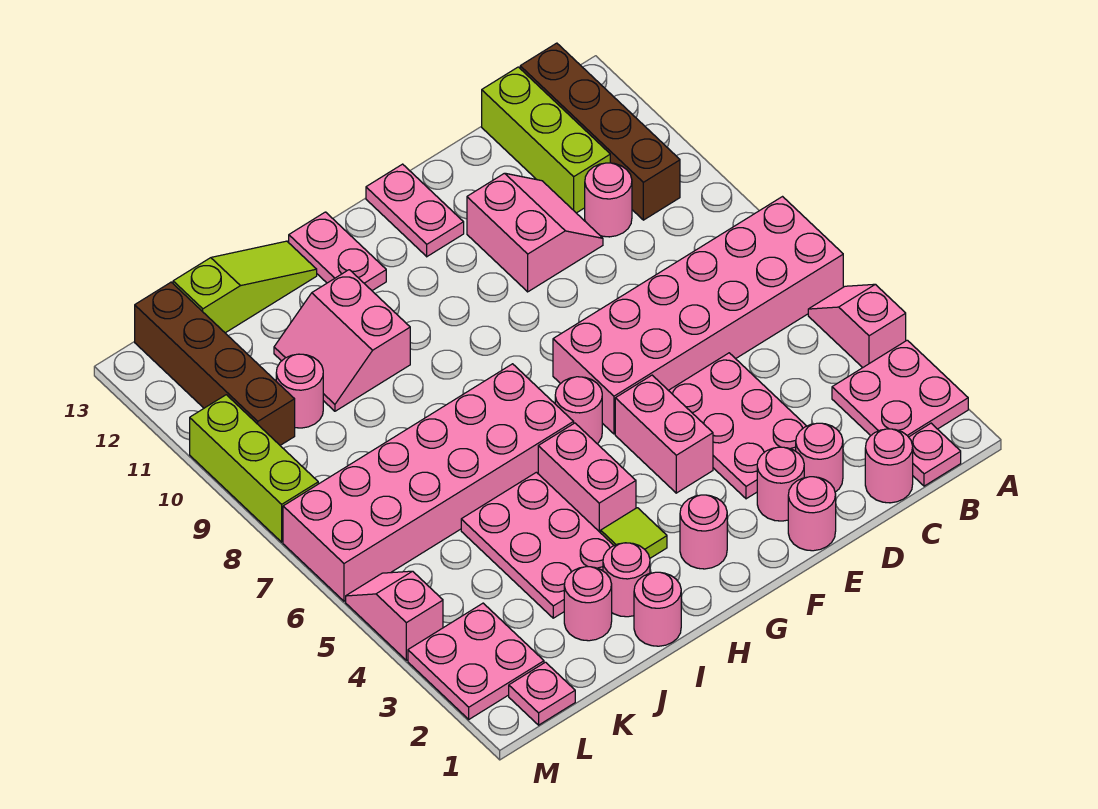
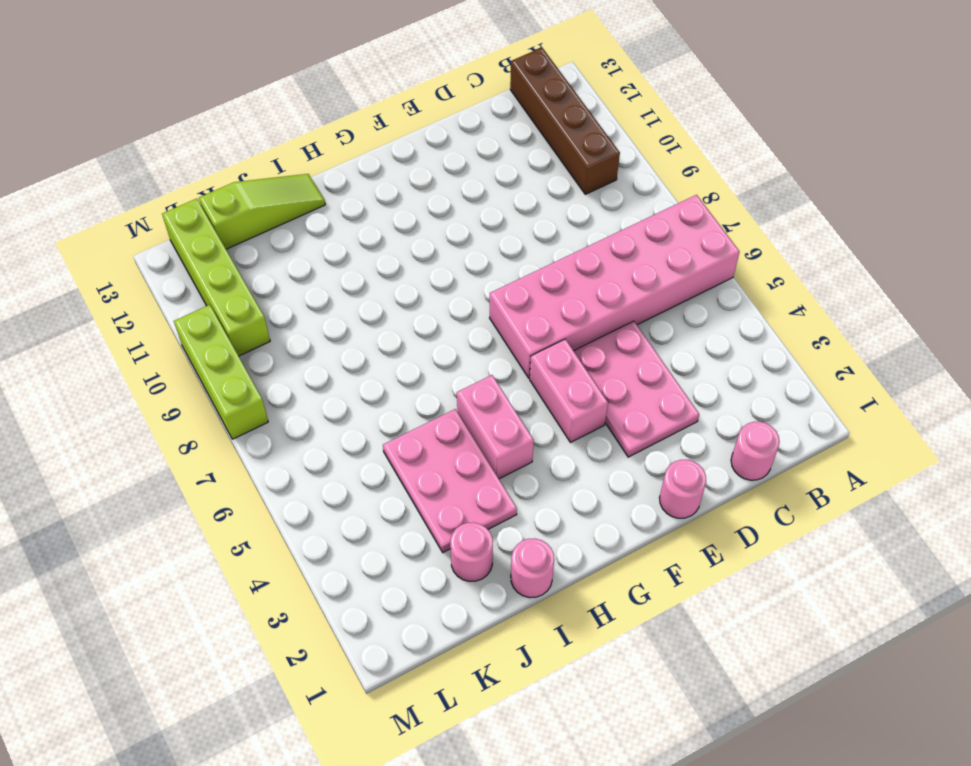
lime brick L10:L13 level 1 -> brown brick L10:L13 level 1
none -> pink plate A2:B3 level 1
none -> pink slope A4:A5 level 1 top 4
none -> pink plate B1 level 1
none -> pink round brick C10 level 1

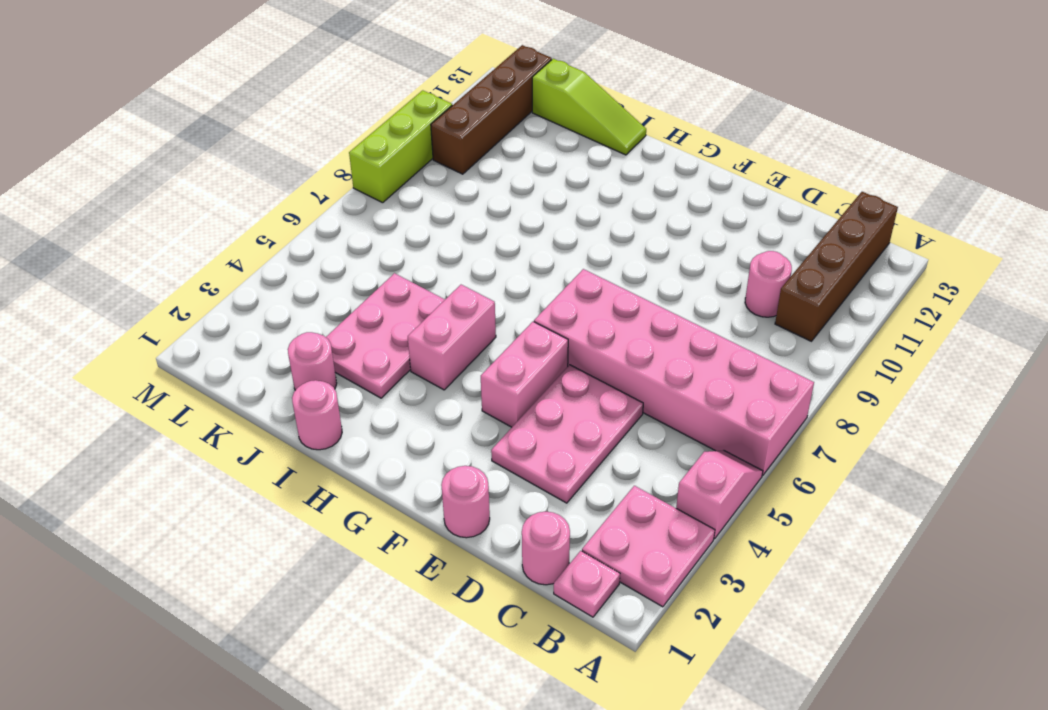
none -> lime brick C11:C13 level 1
none -> pink round brick D2 level 1
none -> pink slope D10:E11 level 1 top E
none -> pink round brick E2 level 1

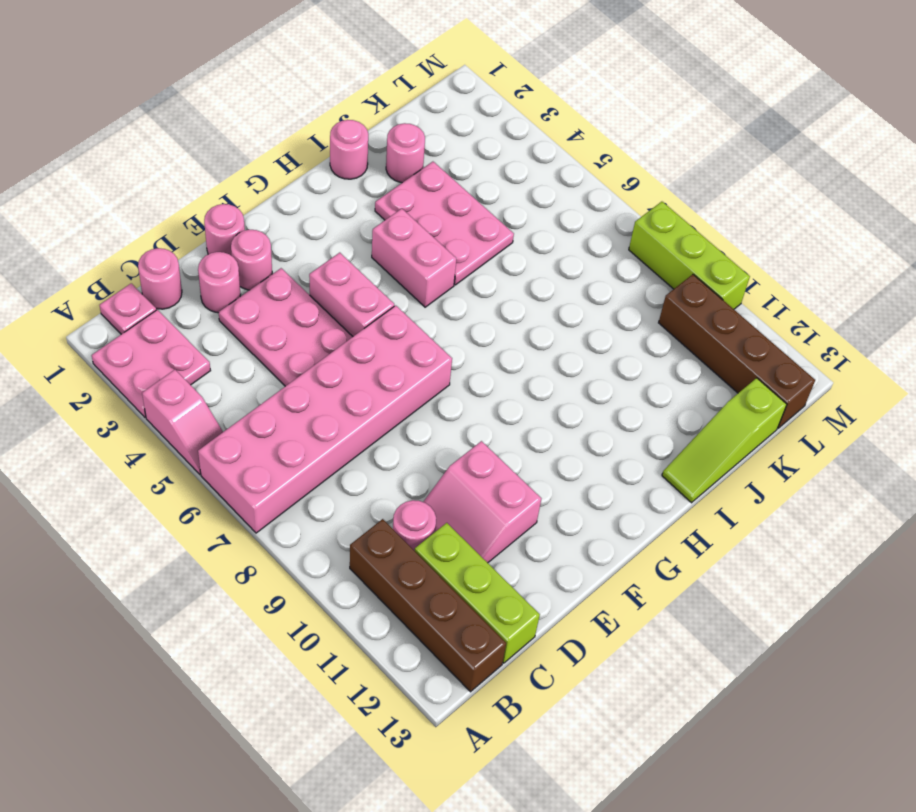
none -> pink plate F12:F13 level 1
none -> pink round brick G2 level 1
none -> pink round brick G6 level 1
none -> lime tile H3 level 1

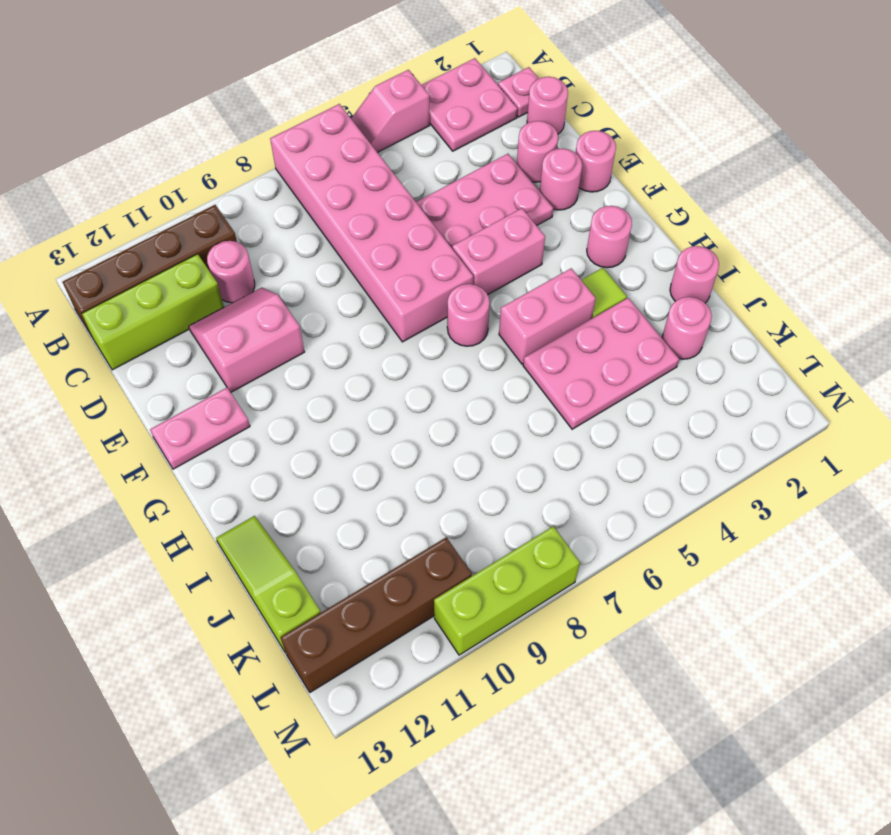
none -> pink brick H6:M7 level 1
none -> pink plate H12:H13 level 1
none -> pink round brick I2 level 1
none -> pink slope I10:J11 level 1 top I

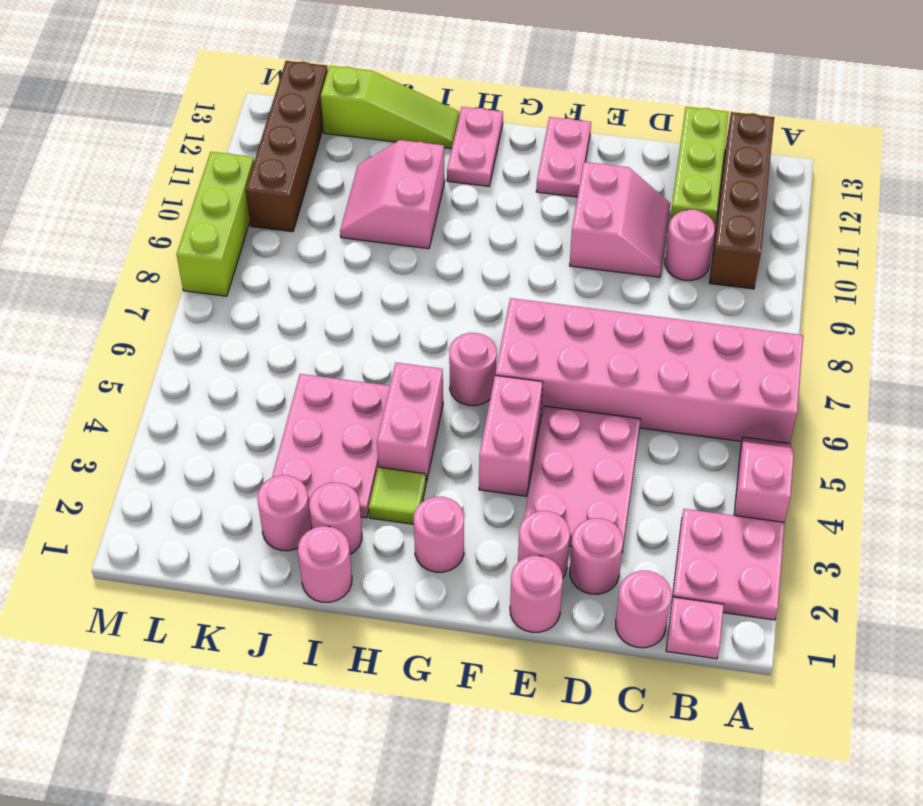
none -> pink brick H6:M7 level 1
none -> pink round brick K10 level 1
none -> pink plate L1 level 1
none -> pink plate L2:M3 level 1

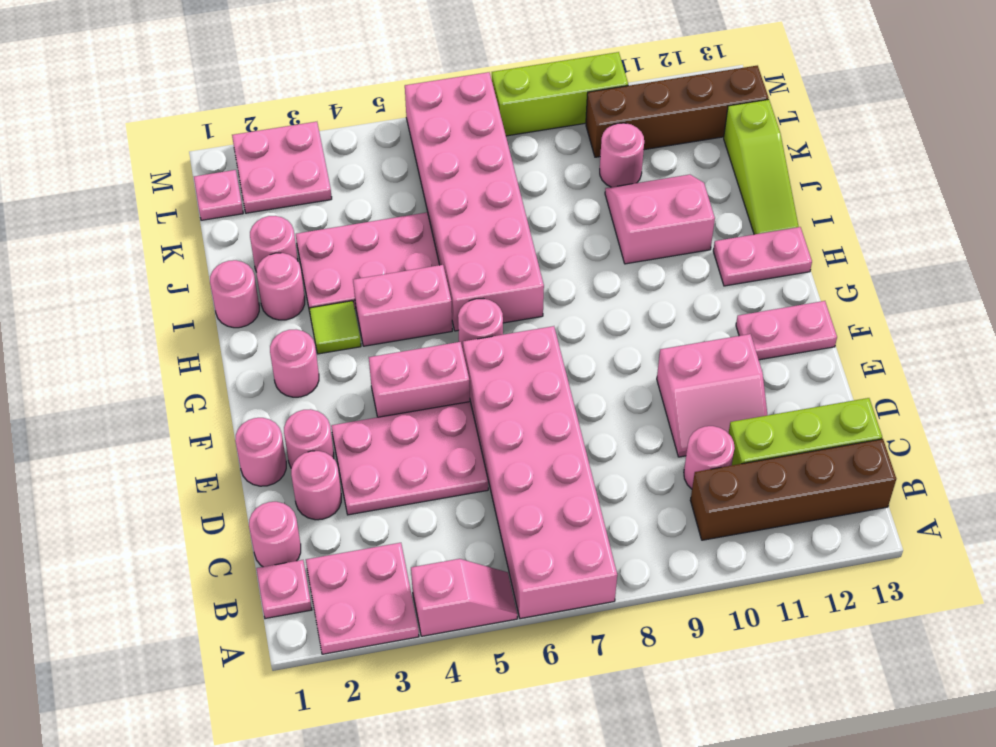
none -> pink slope M4:M5 level 1 top 4

